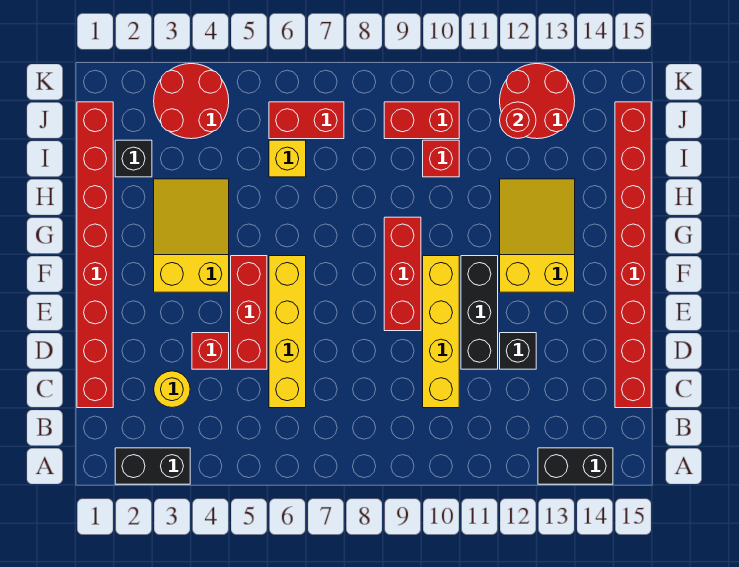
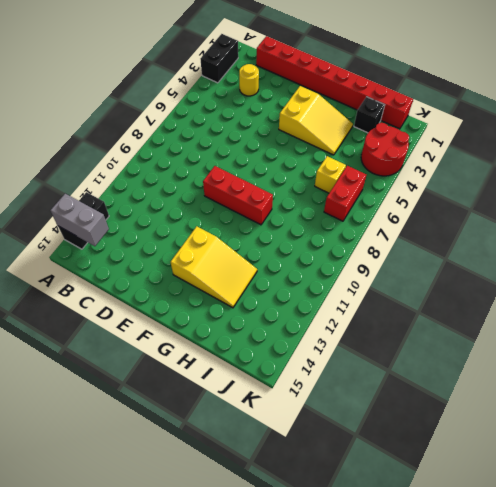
grey brick A14:B14 level 2 -> none
none -> yellow brick C6:F6 level 1
none -> yellow brick C10:F10 level 1
none -> red brick C15:J15 level 1

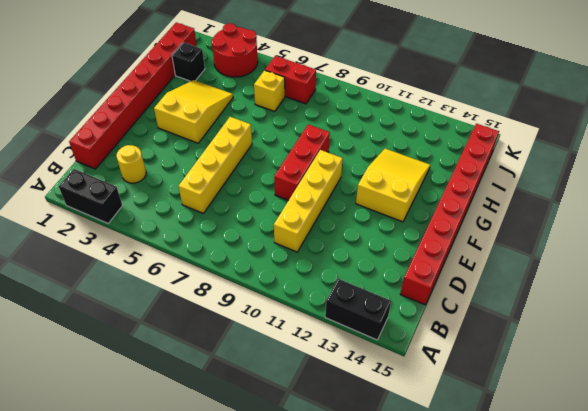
none -> red brick D4 level 1
none -> red brick D5:F5 level 1
none -> black brick D11:F11 level 1

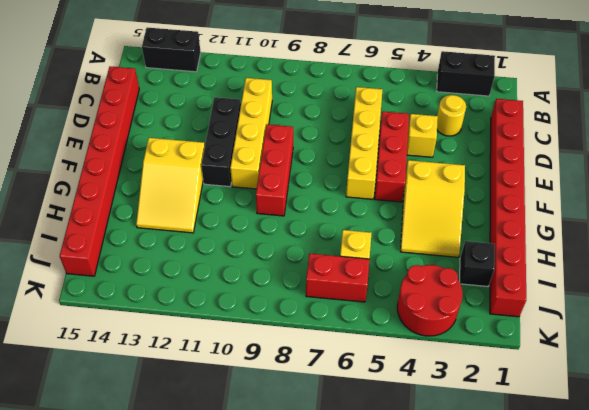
yellow brick D4 level 1 -> red brick D4 level 1
none -> black brick D12 level 1
none -> red brick I10 level 1
none -> red brick J9:J10 level 1

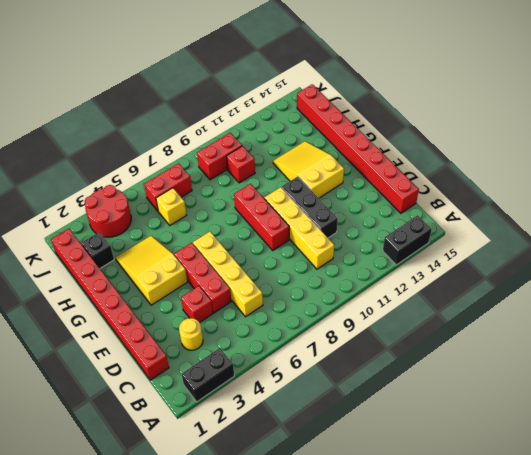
none -> black brick D12 level 1
none -> red round brick J12:K13 level 1
none -> red round brick J12 level 2

